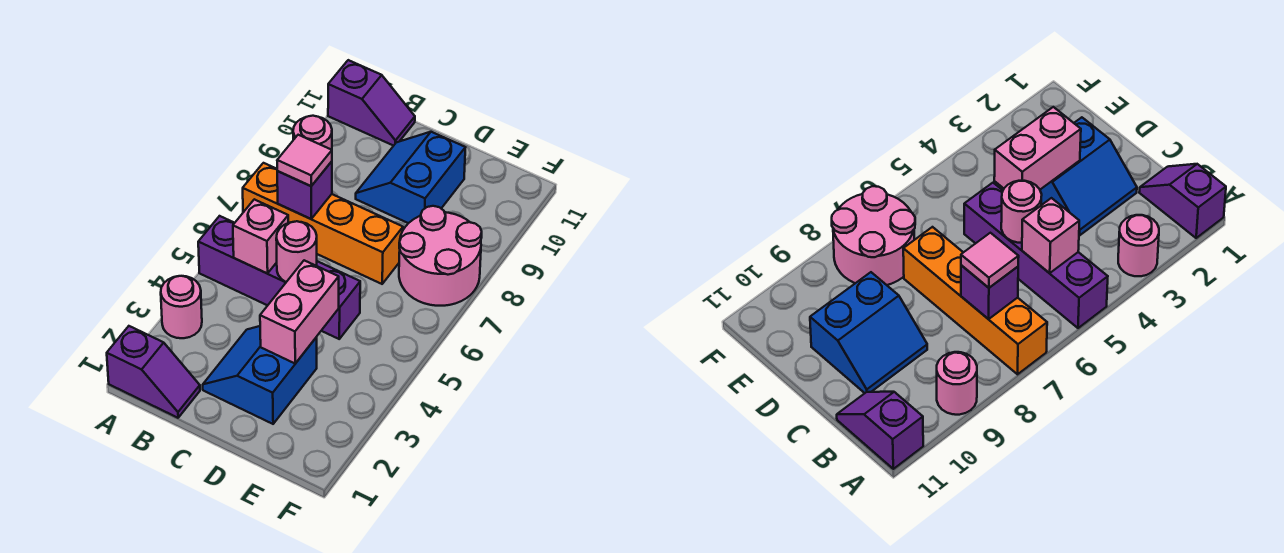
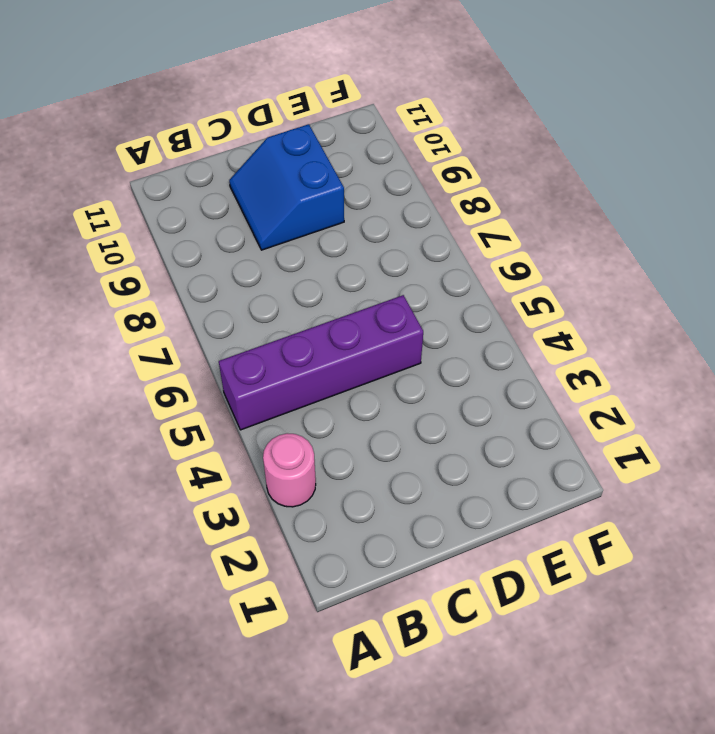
none -> purple slope A1:B1 level 1 top A
none -> orange brick A7:D7 level 1
none -> pink round brick A9 level 1

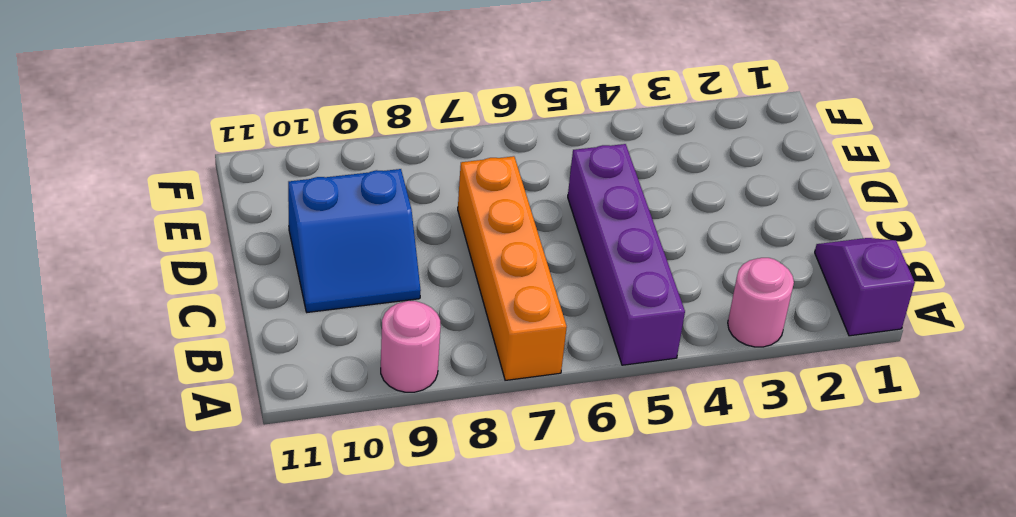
none -> purple slope A11:B11 level 1 top A
none -> blue slope C2:D3 level 1 top D
none -> pink round brick E7:F8 level 1

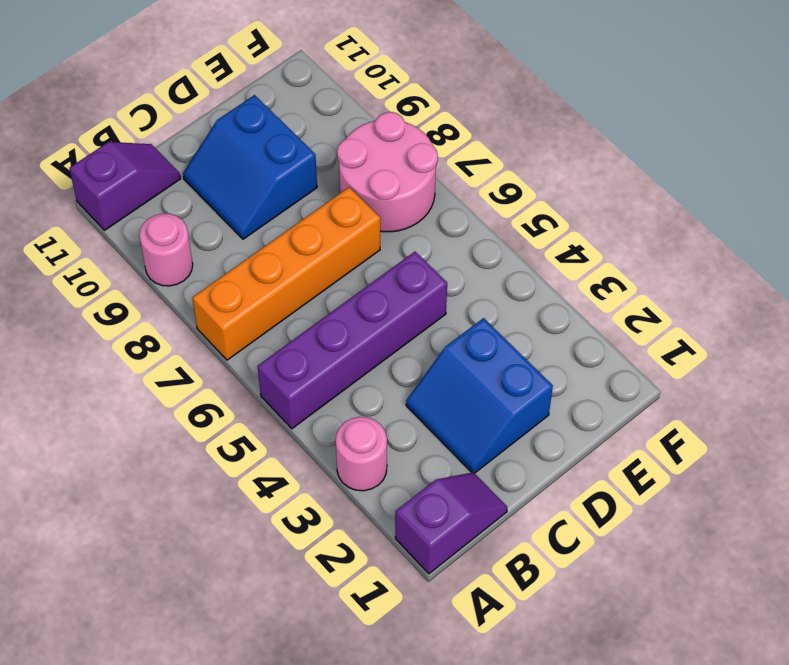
none -> pink brick B5 level 2
none -> purple brick B7 level 2
none -> pink round brick C5 level 2

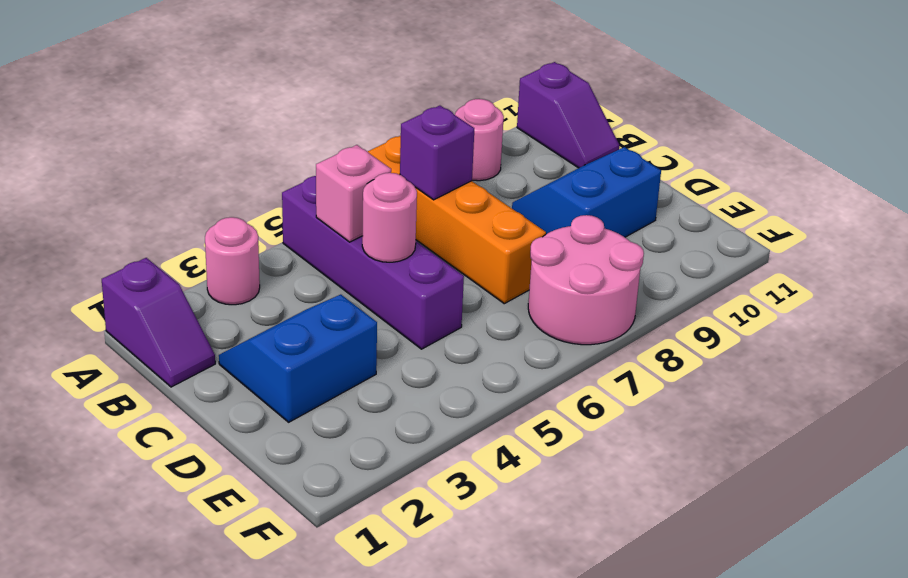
none -> pink brick D3:D4 level 2
none -> pink tile B7 level 3

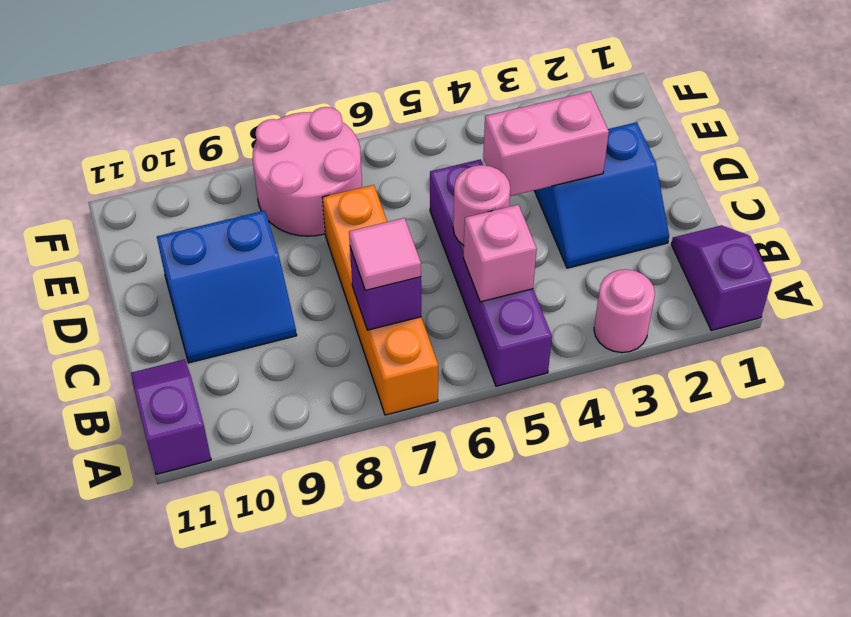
none -> pink round brick A9 level 1

